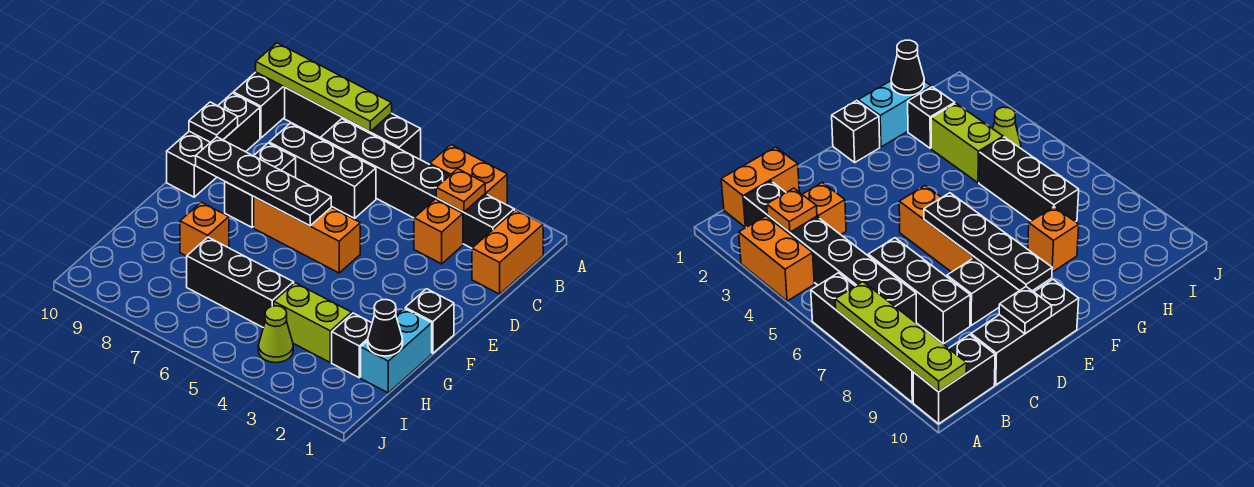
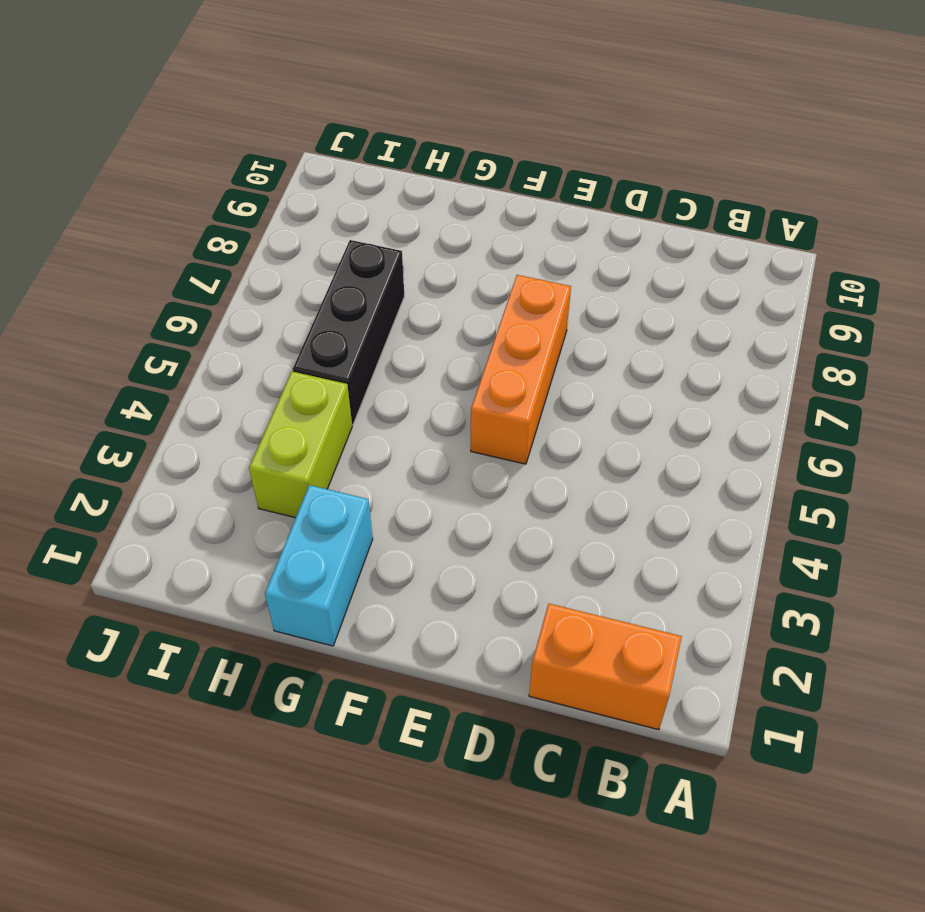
cyan brick G1:G2 level 1 -> cyan brick G1:H1 level 1
none -> orange brick A3:A4 level 1
none -> black brick A6:A9 level 1
none -> black brick A10:B10 level 1

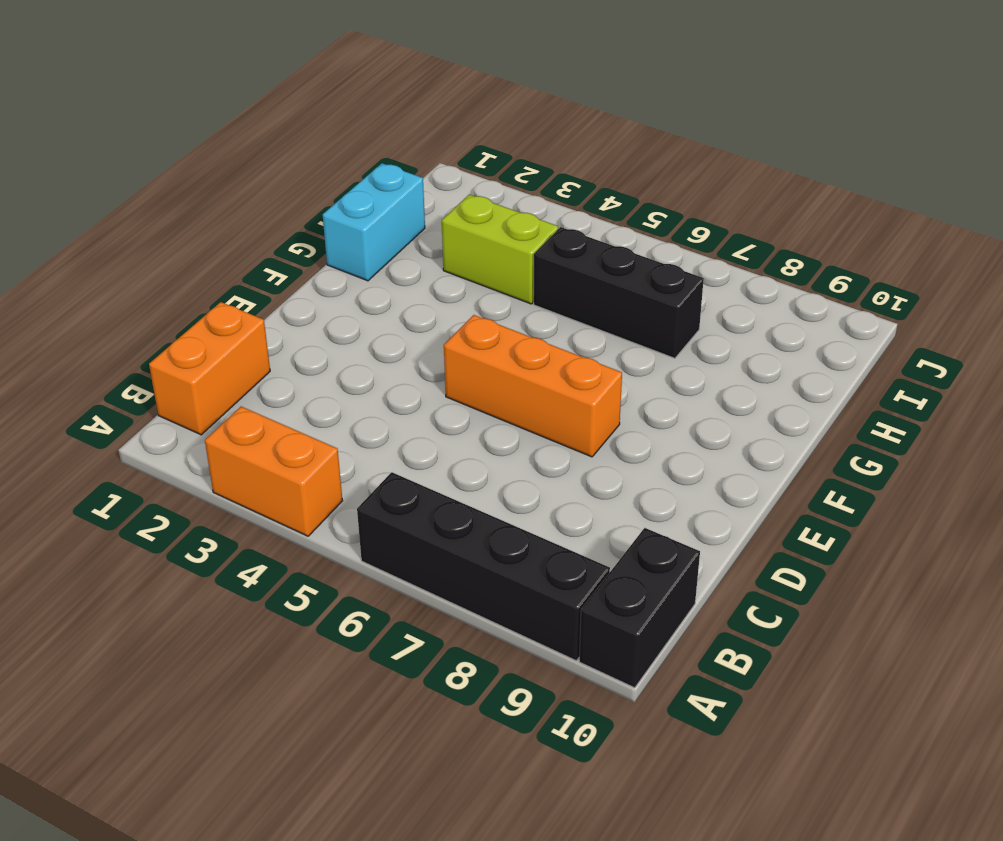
none -> black brick B2:B7 level 1
none -> orange brick C3 level 1
none -> black brick C6:C8 level 1

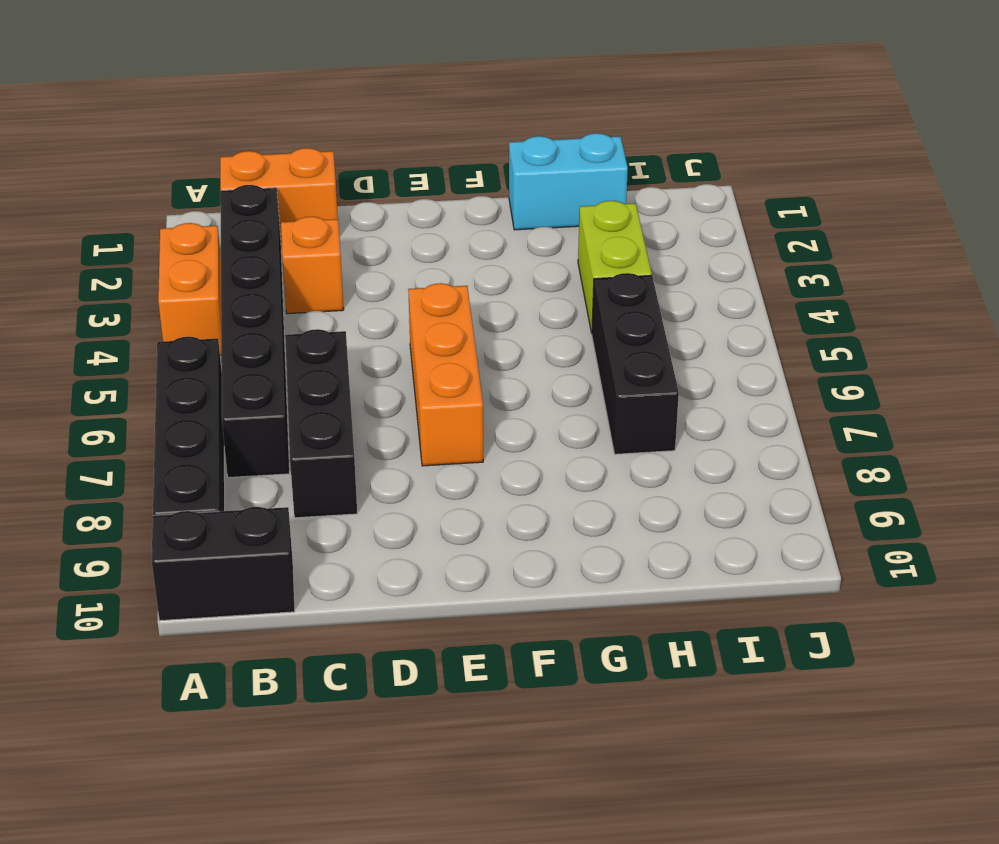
none -> black brick C10:E10 level 1
none -> black brick D8:E8 level 1
none -> black brick F1 level 1

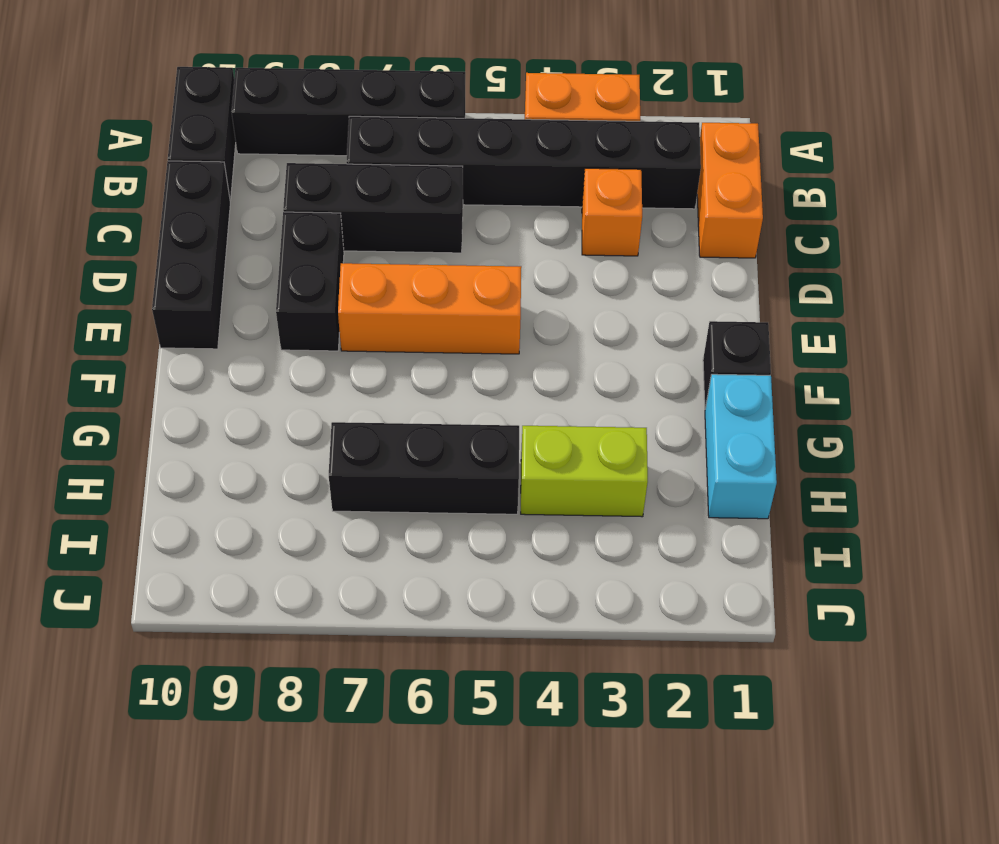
none -> orange brick G8 level 1
none -> black brick H2 level 1
none -> lime cone I4 level 1

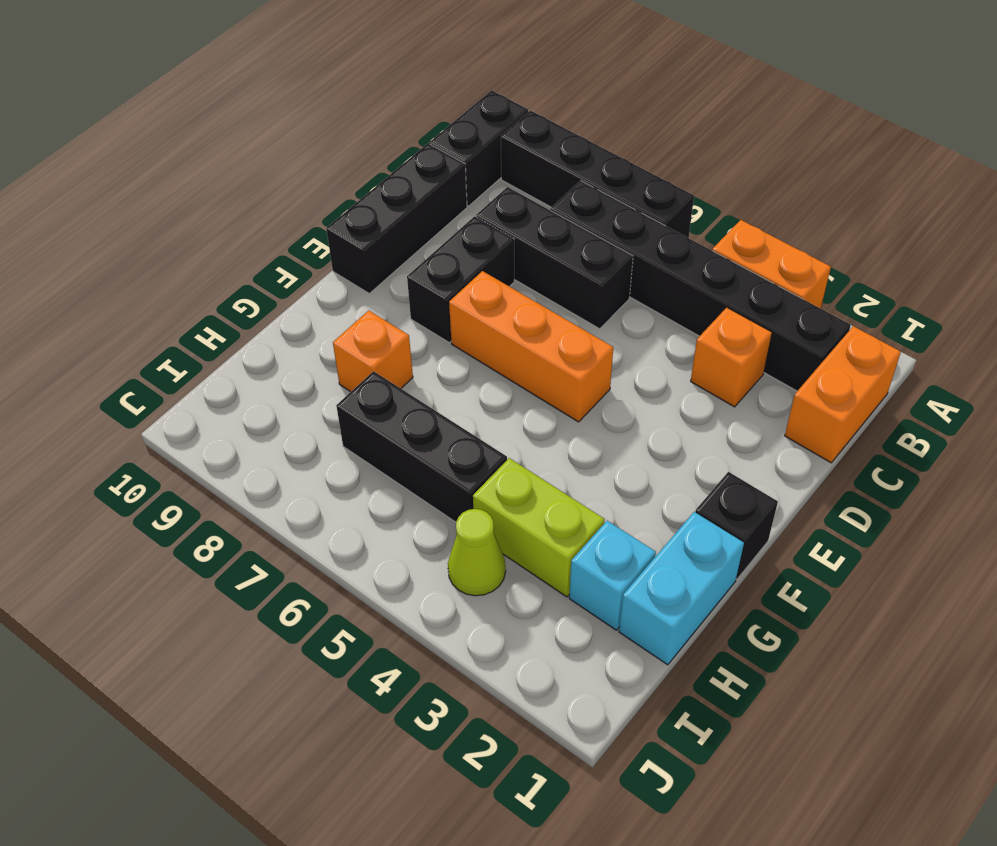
cyan brick H2 level 1 -> black brick H2 level 1
none -> lime plate A7:A10 level 2
none -> orange plate B3 level 2
none -> black plate D10 level 2

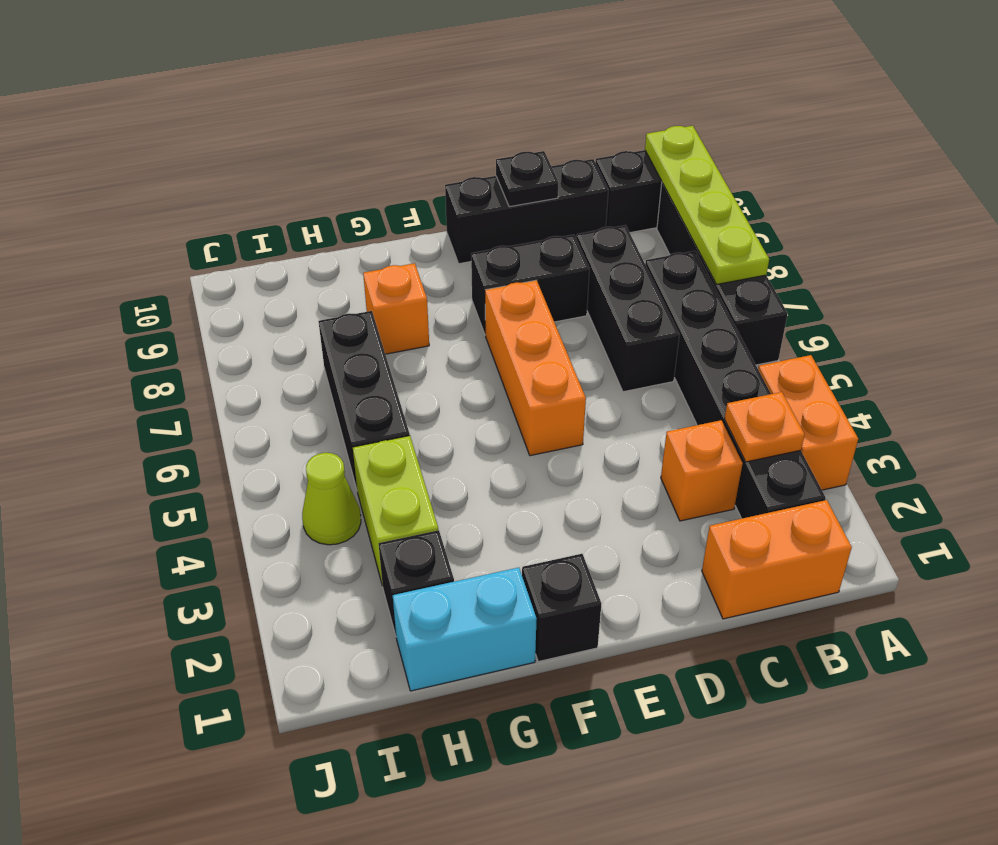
none -> black plate E6:E9 level 2
none -> black cone H1 level 2

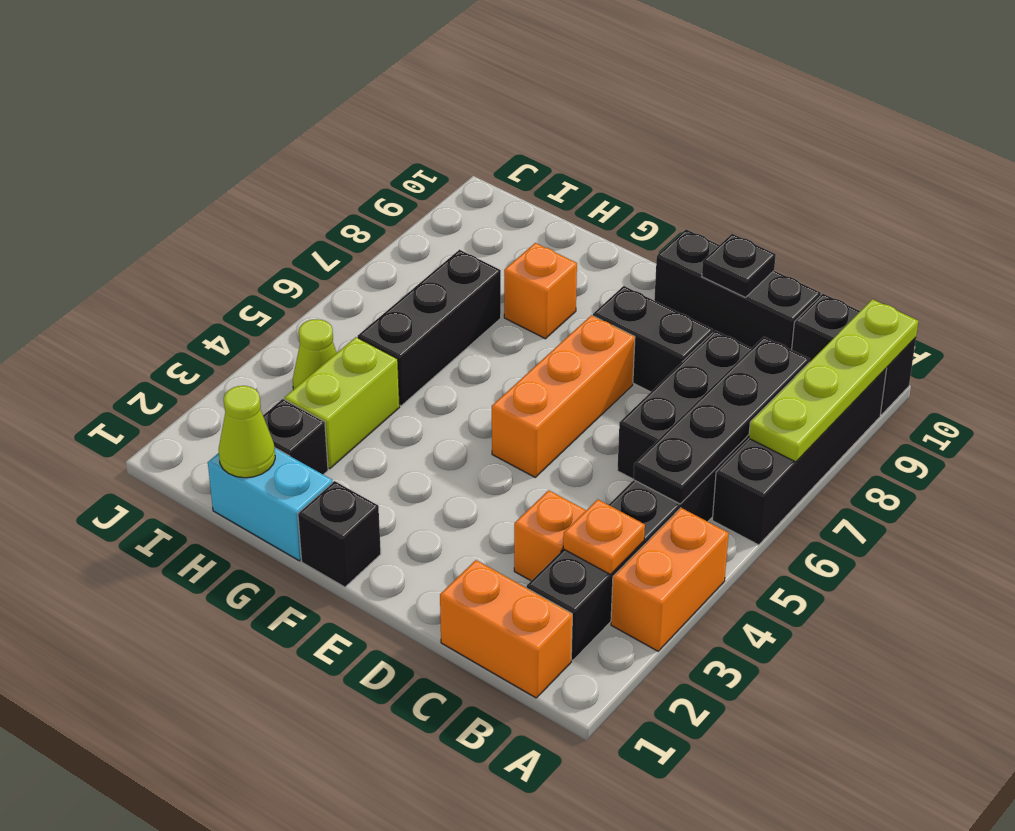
black plate B5:B8 level 2 -> black plate E6:E9 level 2
lime cone H1 level 2 -> black cone H1 level 2

